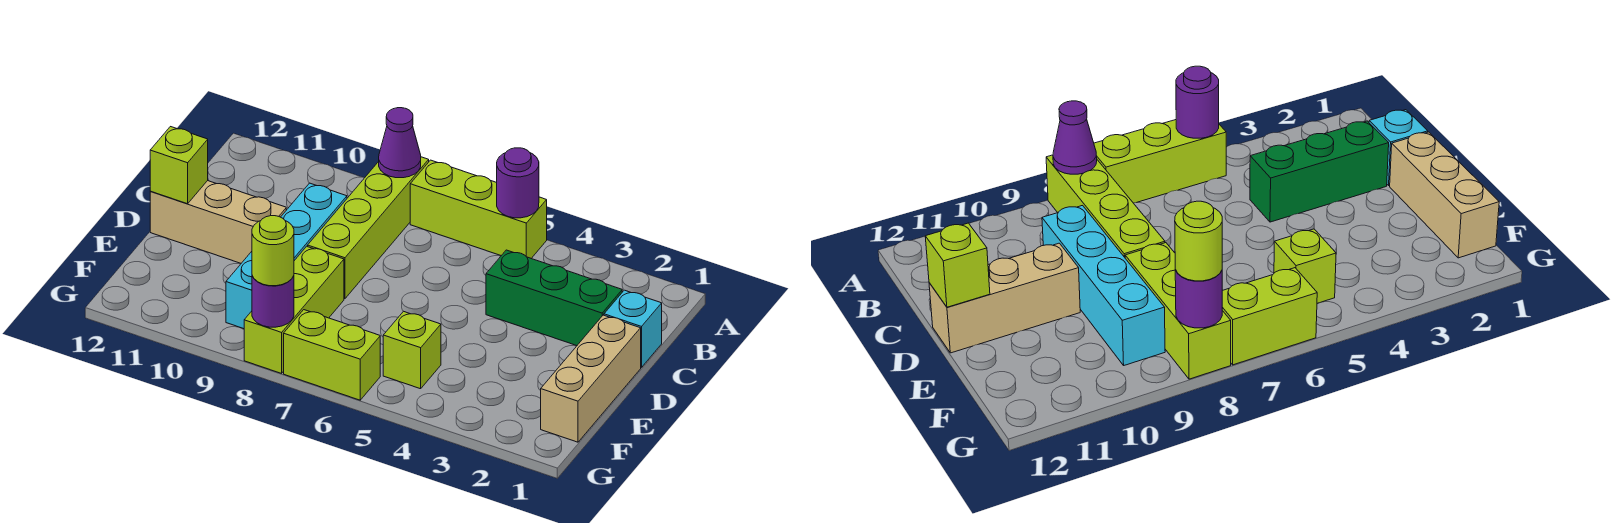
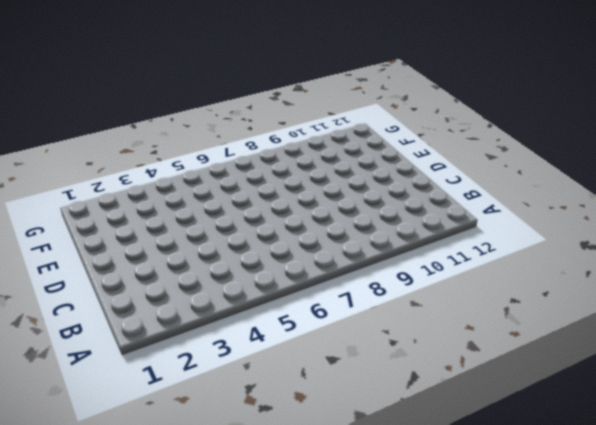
none -> lime brick A5:A7 level 1
none -> lime brick A8:D8 level 1
none -> cyan brick C1 level 1

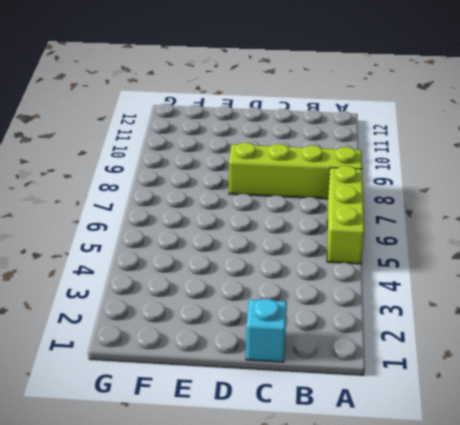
none -> green brick C2:C4 level 1
none -> cyan brick C9:F9 level 1
none -> tan brick D1:F1 level 1

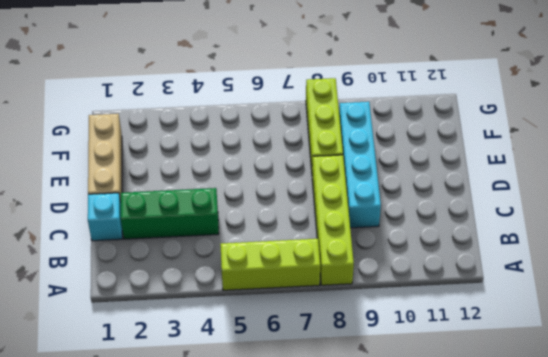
none -> tan brick D10:D12 level 1
none -> lime brick F5 level 1
none -> lime brick G6:G7 level 1

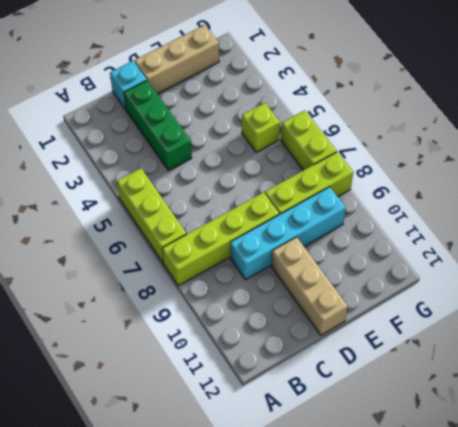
none -> purple round brick A5 level 2
none -> purple cone A8 level 2
none -> lime brick D12 level 2

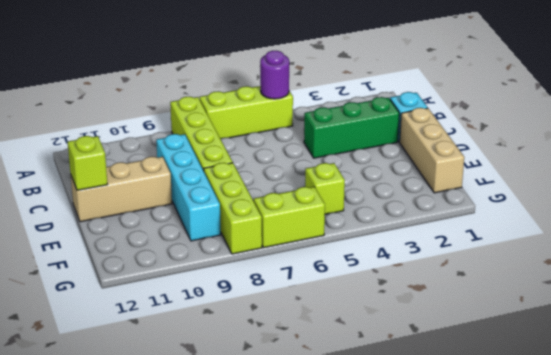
none -> purple cone A8 level 2
none -> purple round brick G8 level 2
none -> lime round brick G8 level 3

